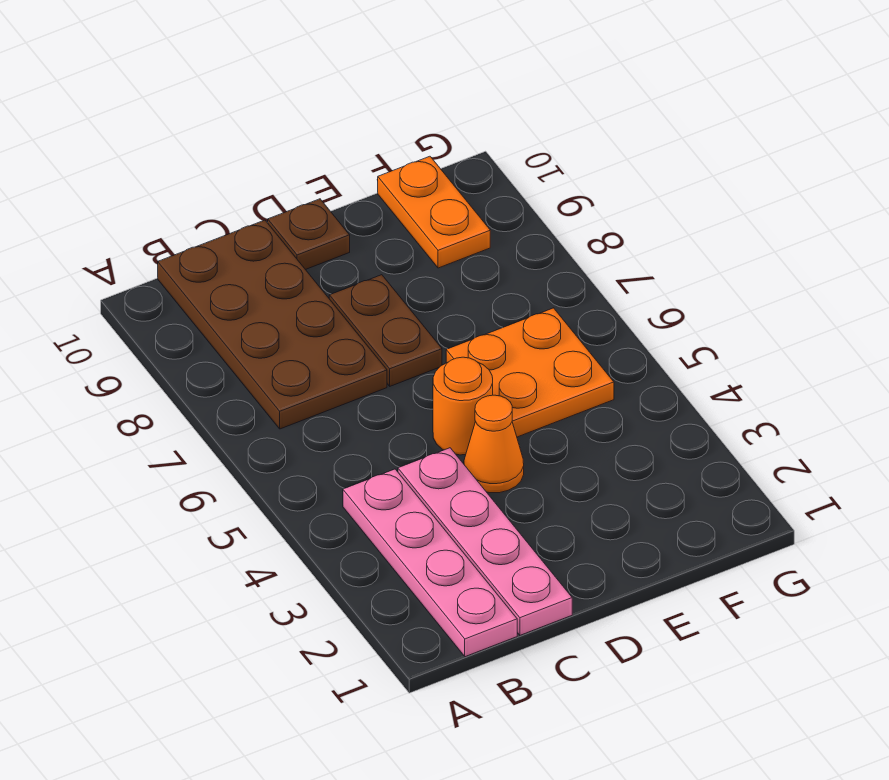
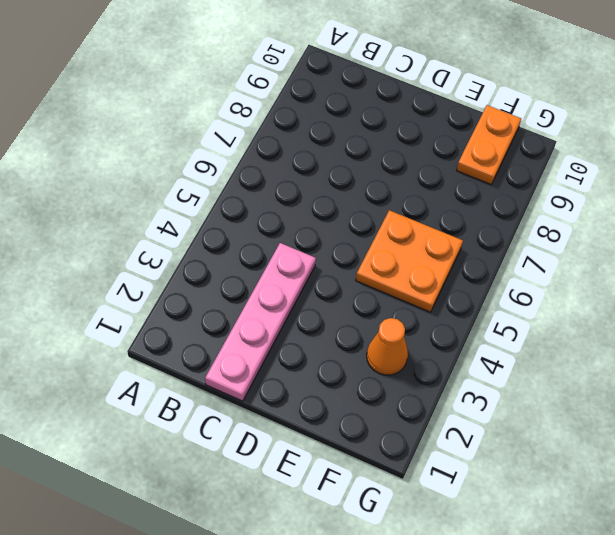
orange cone F3 level 1 -> orange cone D4 level 1
none -> pink plate B1:B4 level 1
none -> brown plate B7:C10 level 1

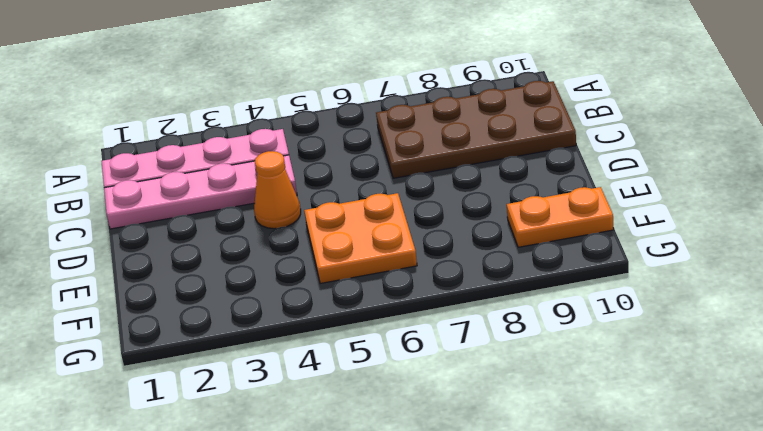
none -> orange round brick D5 level 1
none -> brown plate D7:D8 level 1

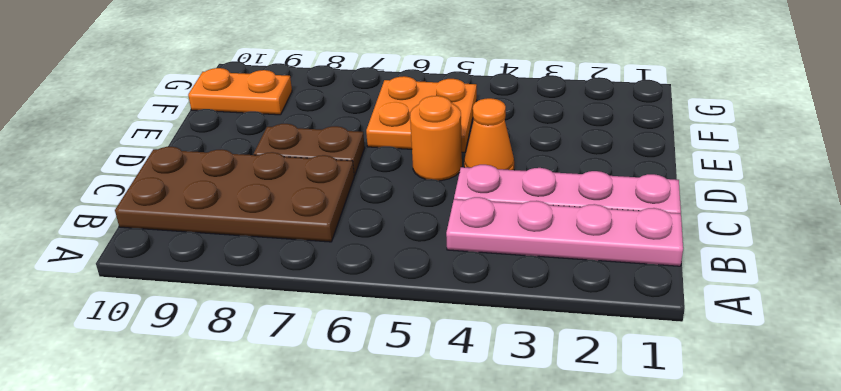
none -> brown plate D10 level 1

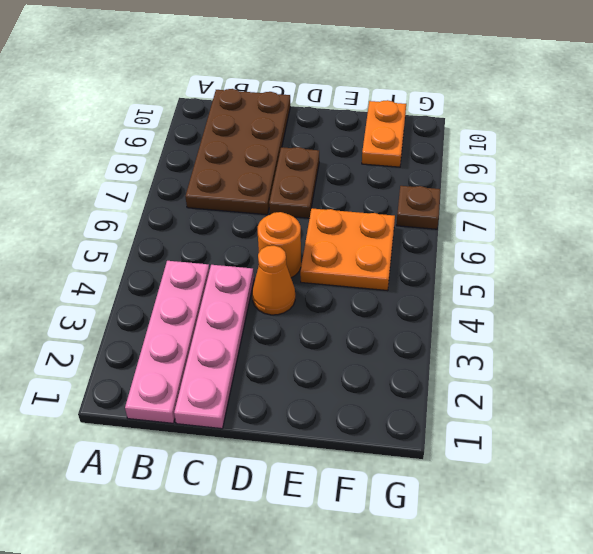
brown plate G7 level 1 -> brown plate D10 level 1

